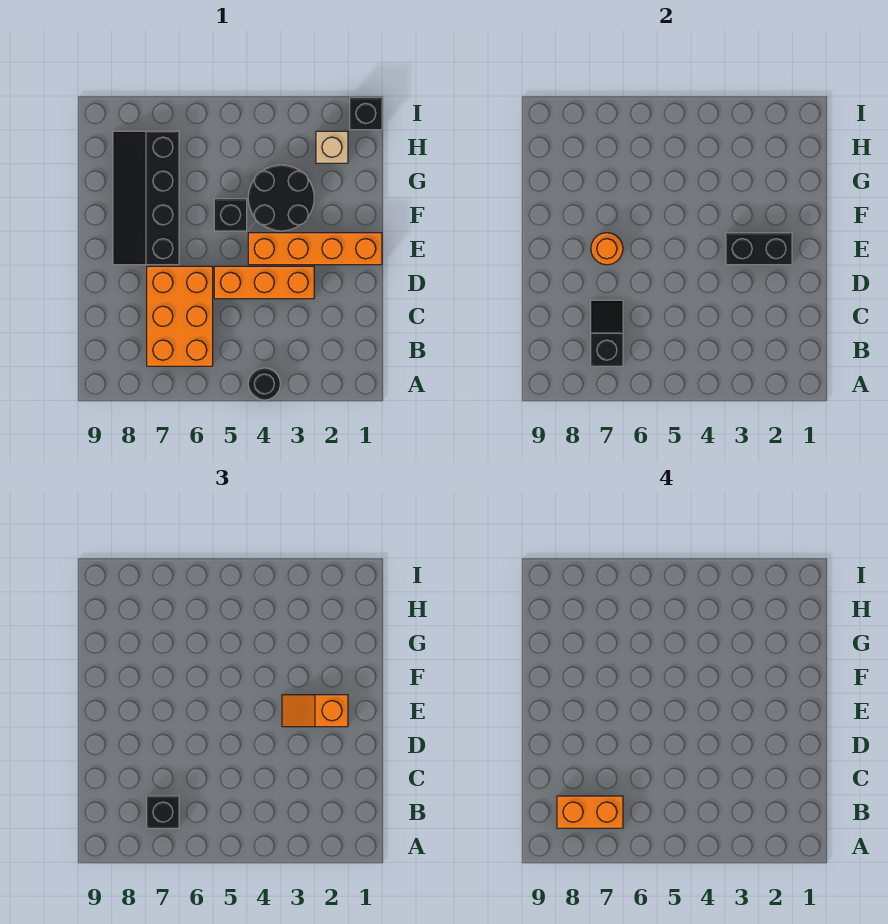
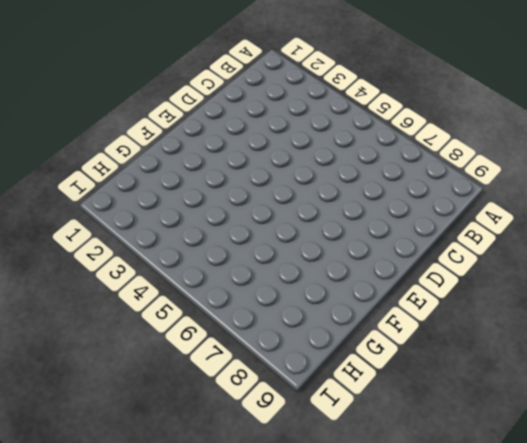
none -> black round brick A4 level 1
none -> orange brick B6:D7 level 1
none -> orange brick D3:D5 level 1

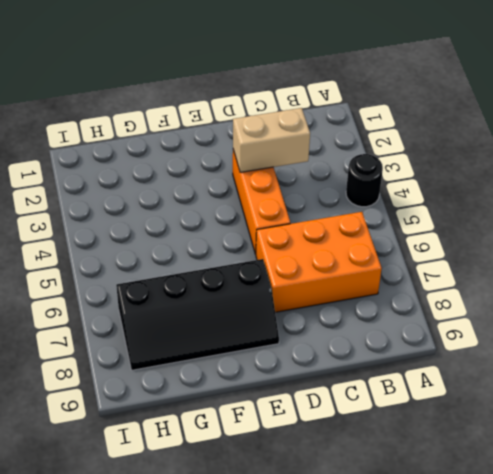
tan brick C3:D3 level 2 -> none
none -> orange brick E1:E4 level 1
none -> black round brick F3:G4 level 1
none -> black brick F5 level 1

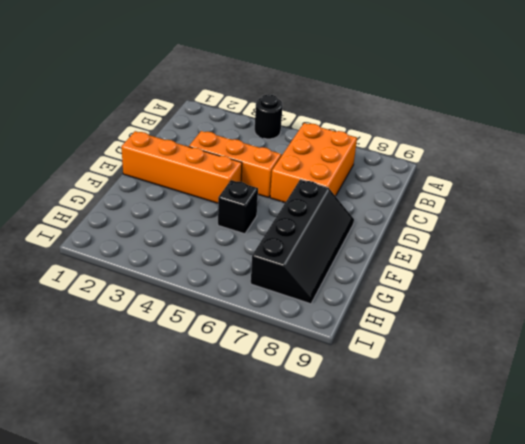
none -> black round brick F3:G4 level 1
none -> tan brick H2 level 1
none -> black brick I1 level 1

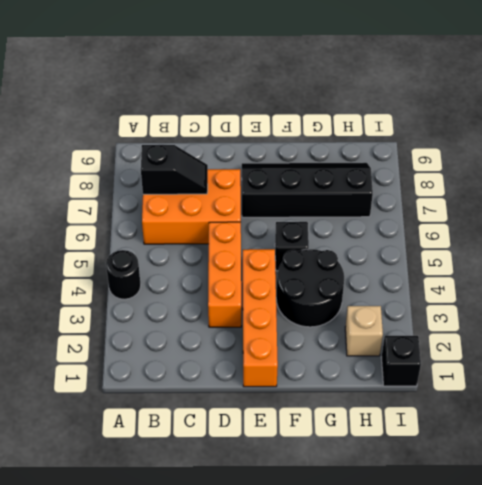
none -> black brick E2:E3 level 2
none -> orange round brick E7 level 2
none -> black brick B7 level 3

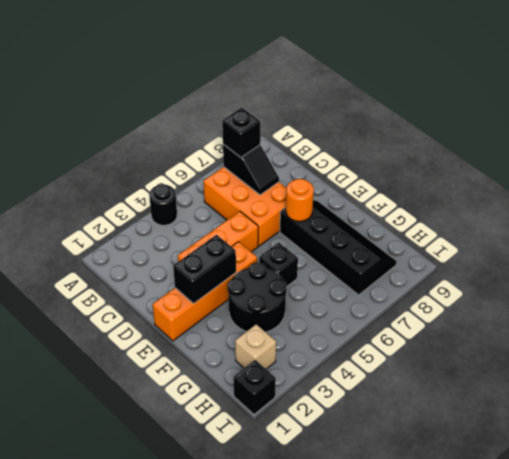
none -> orange slope E2:E3 level 3 top 2
none -> orange brick B7:B8 level 4

